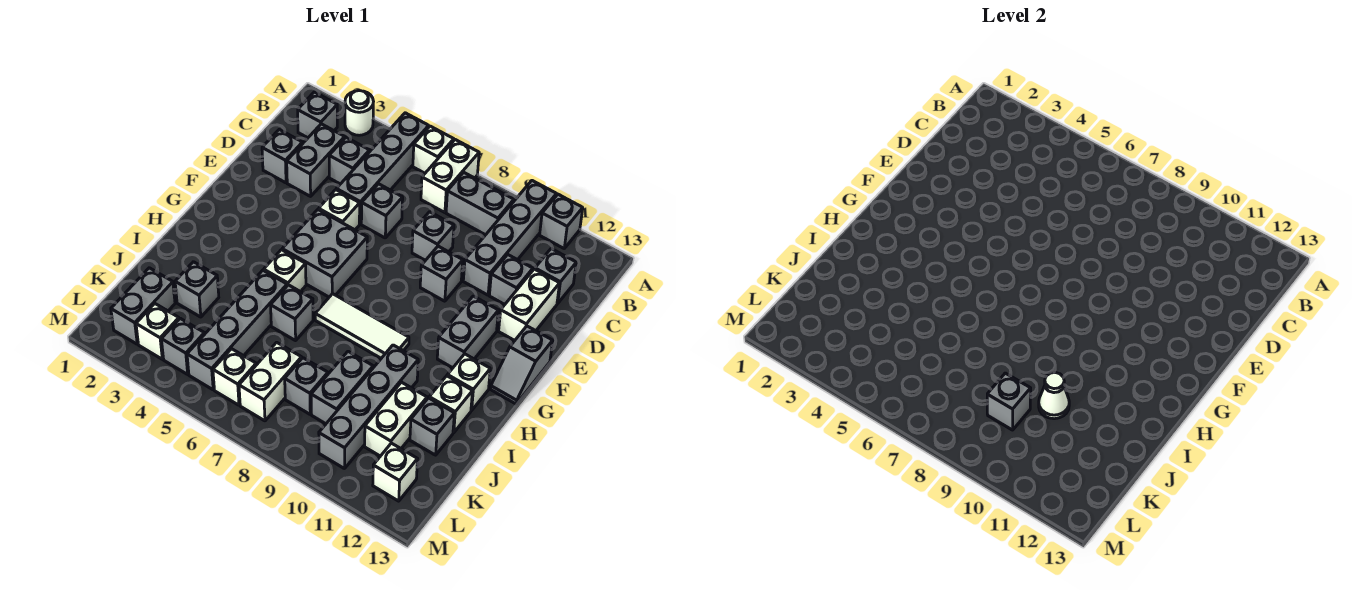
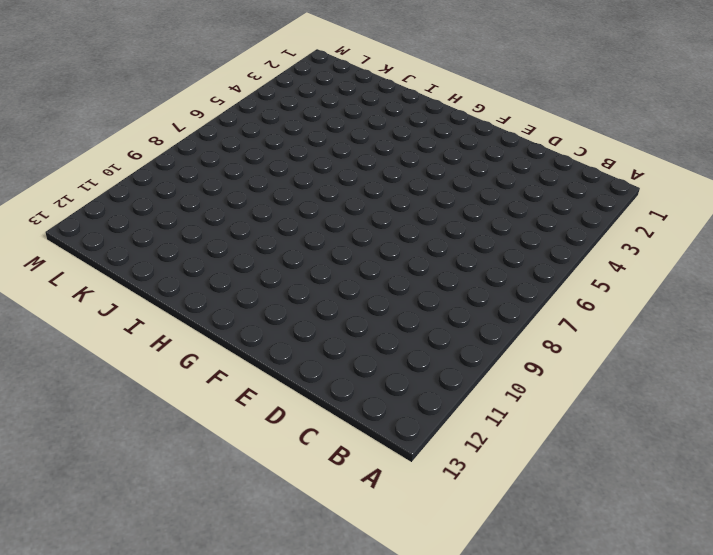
none -> white round brick A3 level 1
none -> grey brick A5:D5 level 1
none -> white brick A6 level 1
none -> white brick A7:B7 level 1

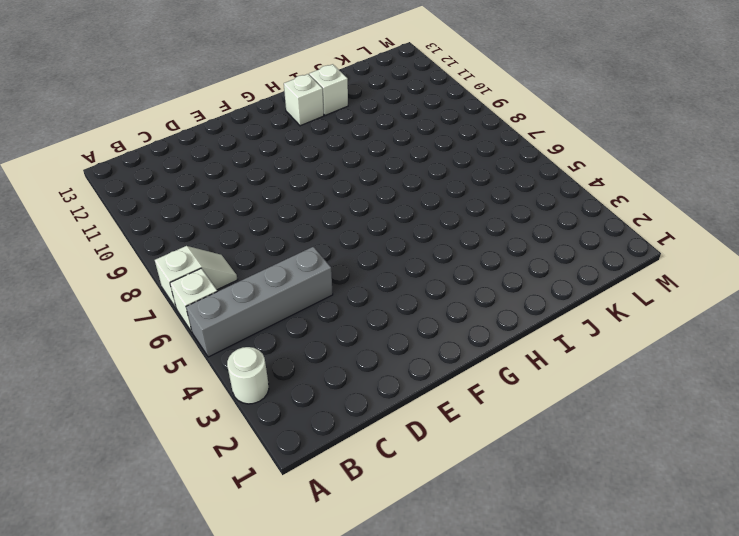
white slope A7:B7 level 1 top A -> white brick A7:B7 level 1
none -> grey brick A10:D10 level 1
none -> grey brick A11 level 1
none -> grey brick B2 level 1
none -> grey brick B8:B9 level 1

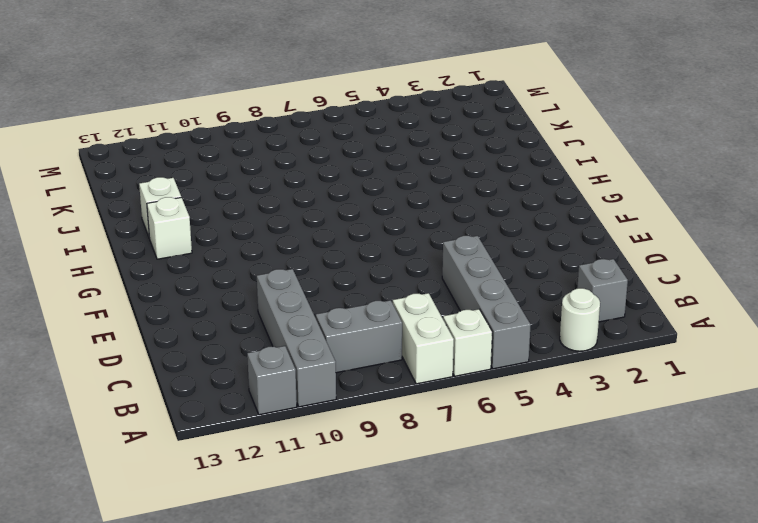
none -> grey brick C3:D3 level 1
none -> grey brick C4 level 1
none -> grey brick C12 level 1
none -> grey brick D2 level 1

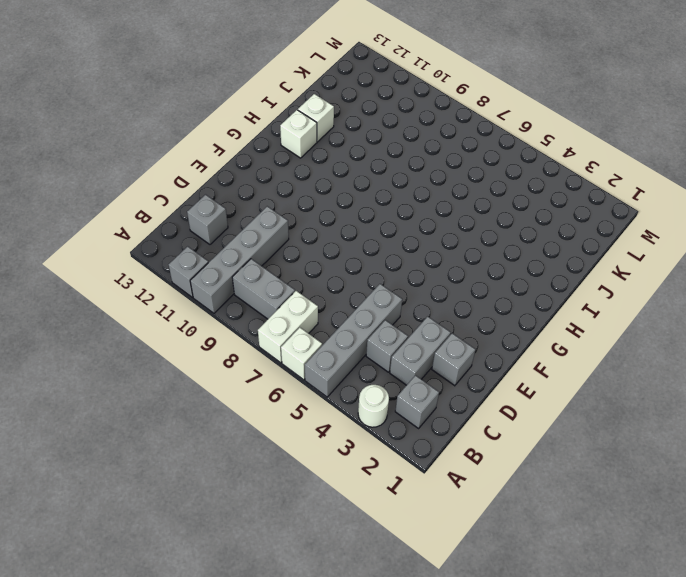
none -> grey brick D6 level 1
none -> grey brick D8 level 1
none -> grey brick D11 level 1
none -> white brick D12:E12 level 1

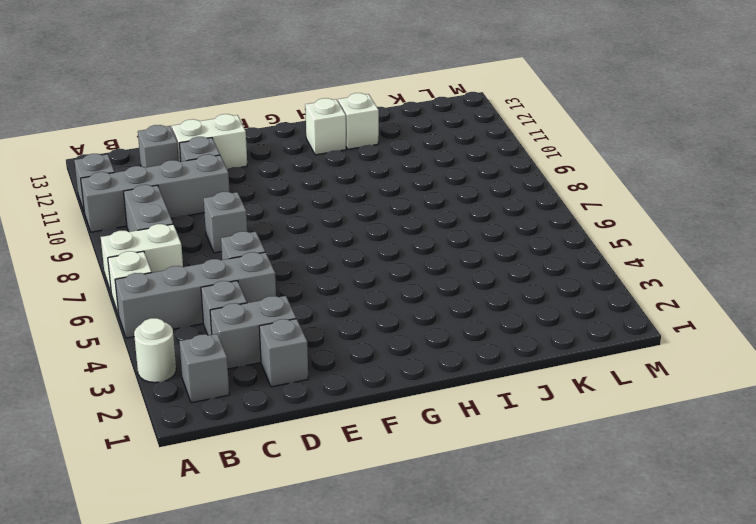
none -> white brick E5 level 1
none -> grey brick E9 level 1
none -> grey brick F5:G6 level 1
none -> grey brick F11:G11 level 1

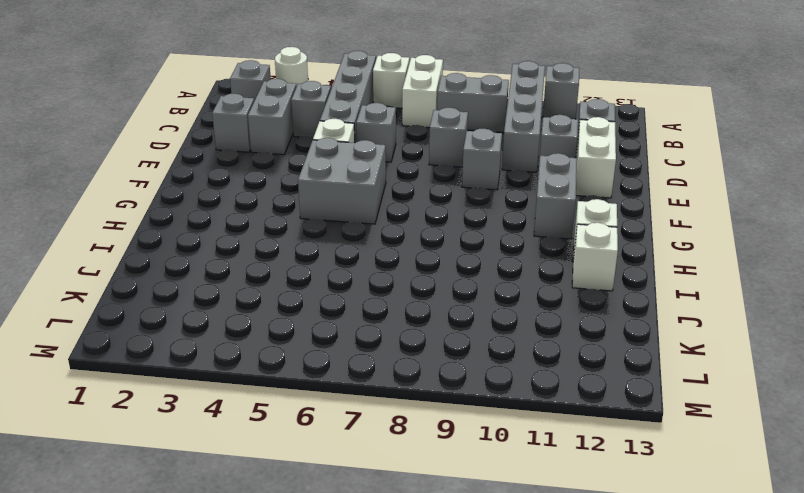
none -> grey slope F13:G13 level 1 top F
none -> white brick H5 level 1
none -> white tile H7:H9 level 1
none -> grey brick I5:L5 level 1

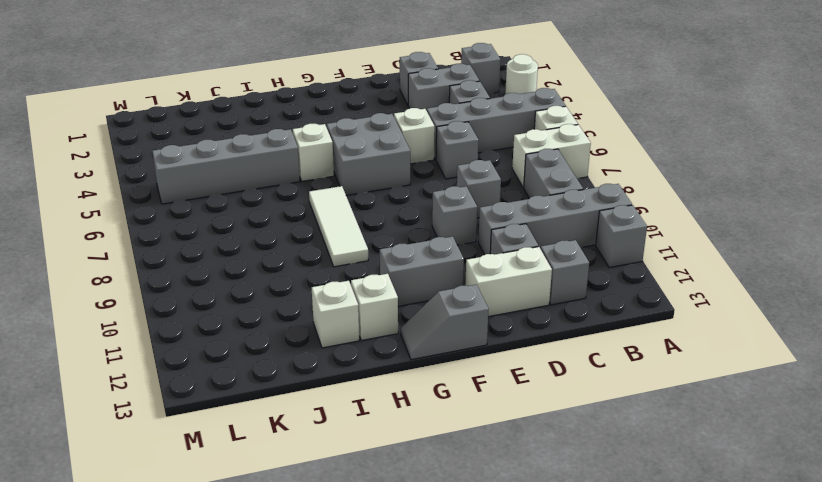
none -> grey brick I6 level 1
none -> grey brick I10:L10 level 1
none -> grey brick J3 level 1
none -> grey brick J9:K9 level 1

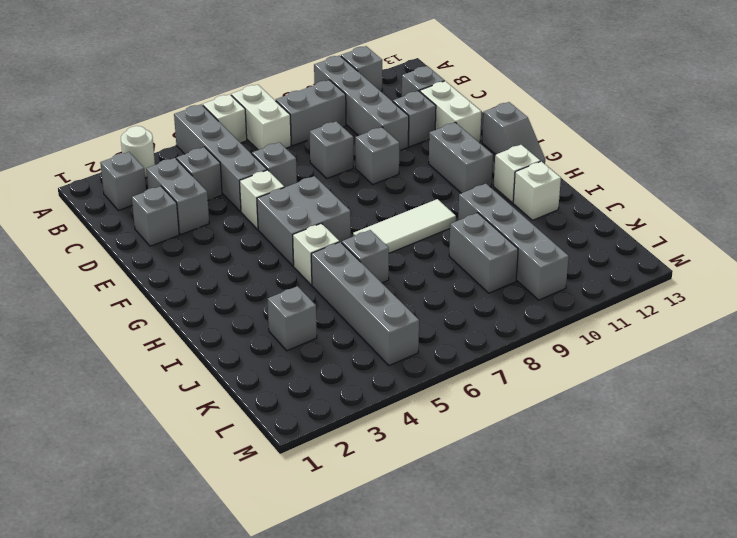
none -> white brick J11:K11 level 1
none -> grey brick J12 level 1
none -> grey brick K2:L2 level 1
none -> white brick K7:L7 level 1

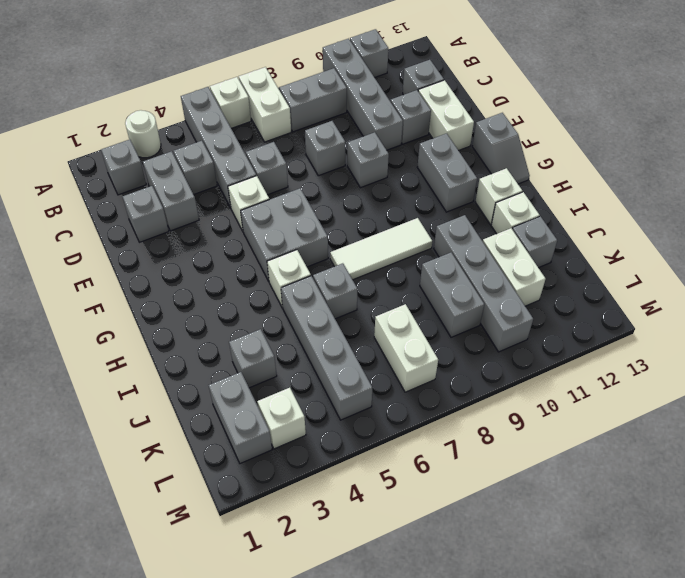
none -> grey brick K8 level 1
none -> grey brick L4 level 1
none -> white brick L6 level 1
none -> white brick L12 level 1

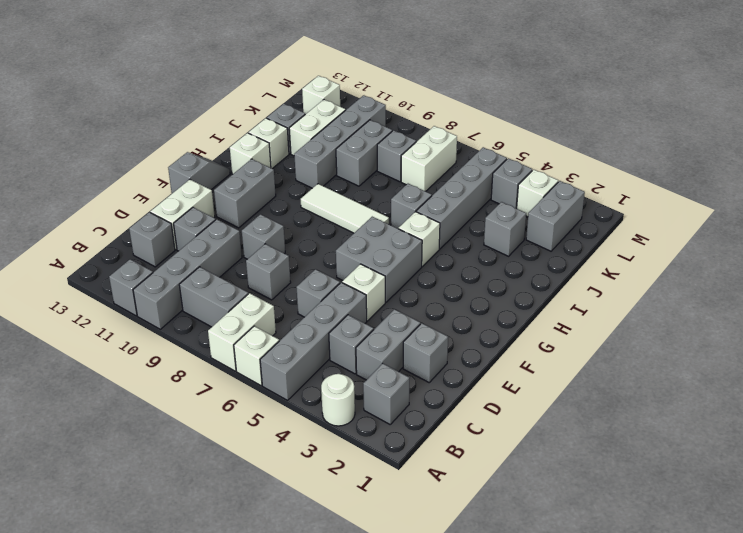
none -> white brick L6 level 1
none -> white cone J10 level 2
none -> grey brick K9 level 2

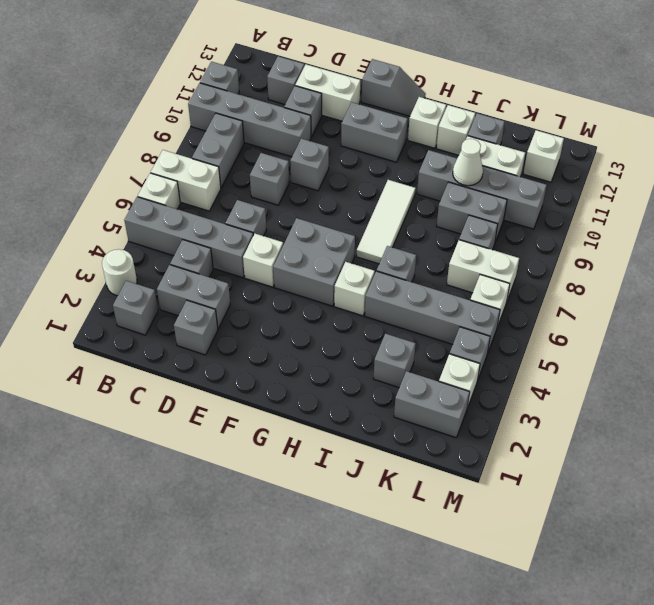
none -> grey brick K9 level 2

